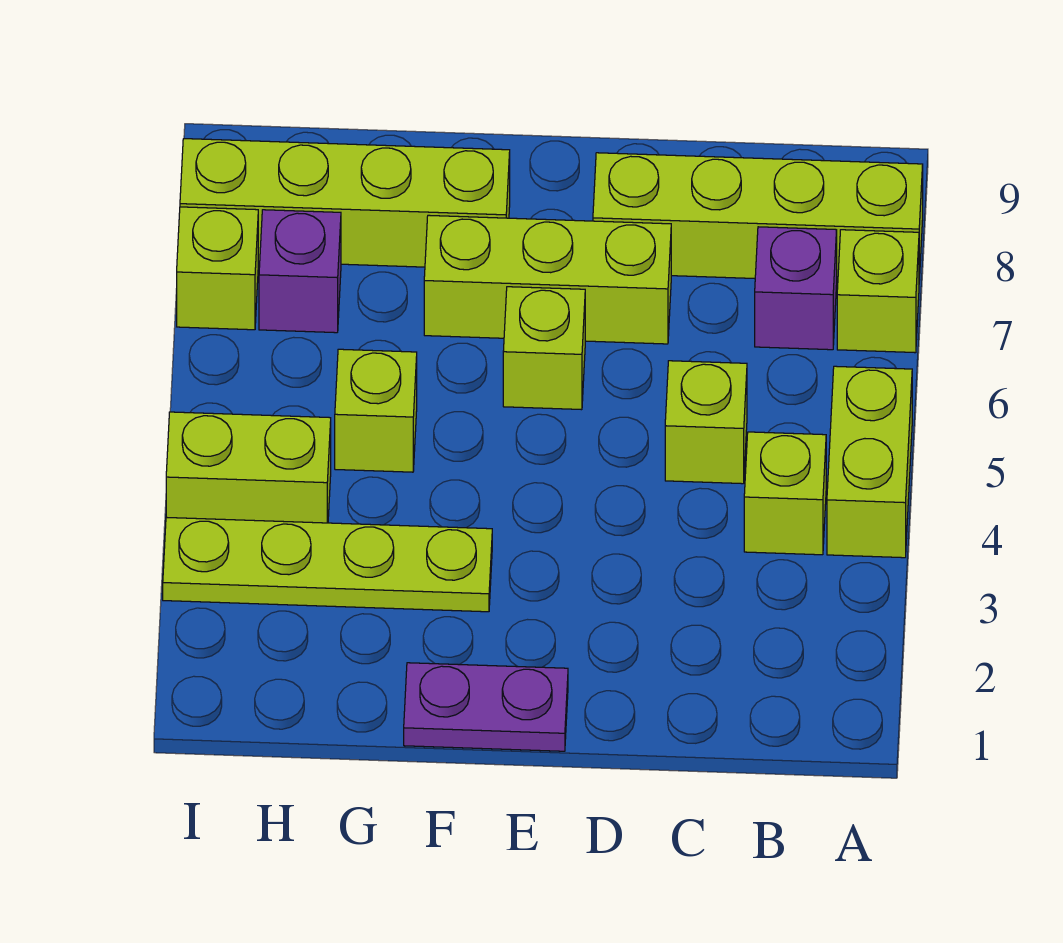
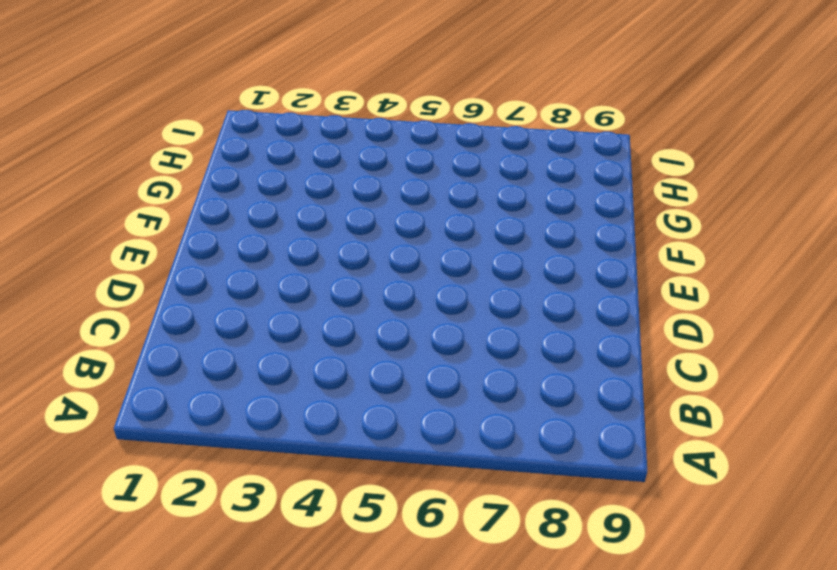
none -> lime brick A4:A5 level 1
none -> lime brick A7 level 1
none -> lime brick A8:D8 level 1

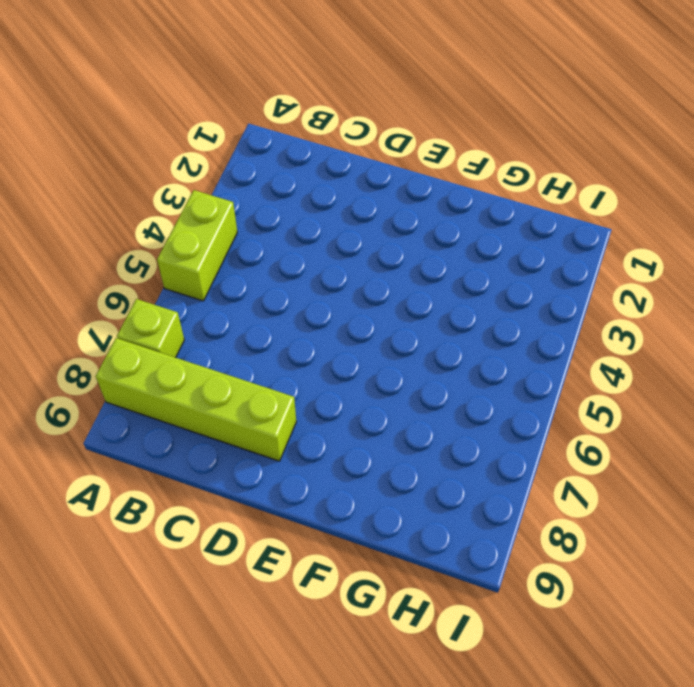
none -> lime brick B4 level 1
none -> purple brick B7 level 1
none -> lime brick C5 level 1

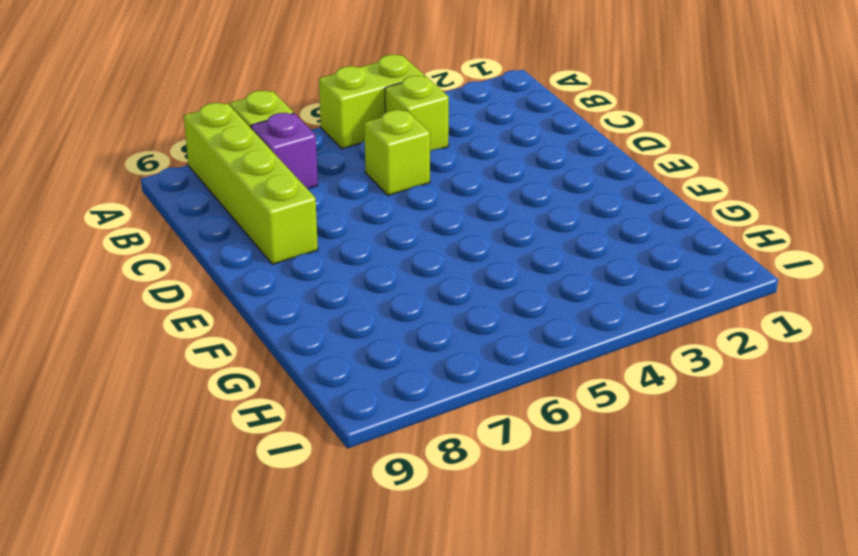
none -> lime brick D7:F7 level 1
none -> purple plate E1:F1 level 1
none -> lime brick E6 level 1

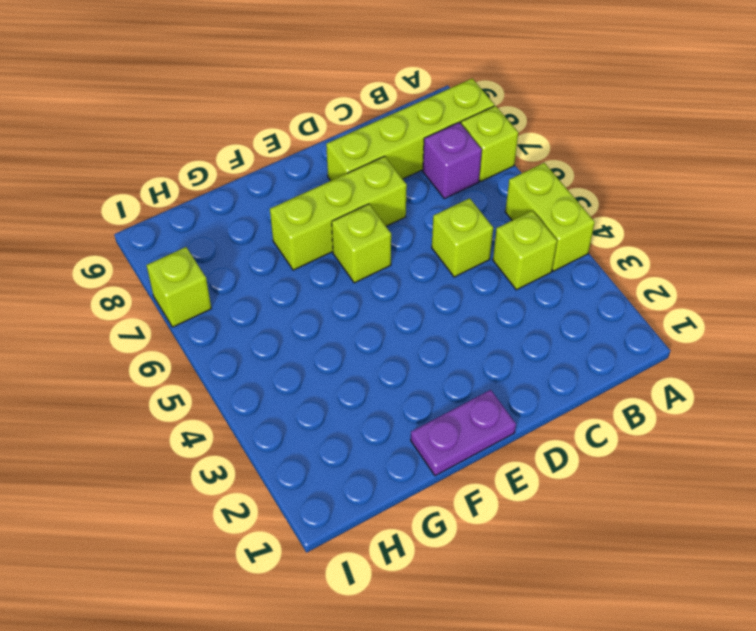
none -> lime plate F3:I3 level 1
none -> lime brick F8:I8 level 1
none -> lime brick G5 level 1

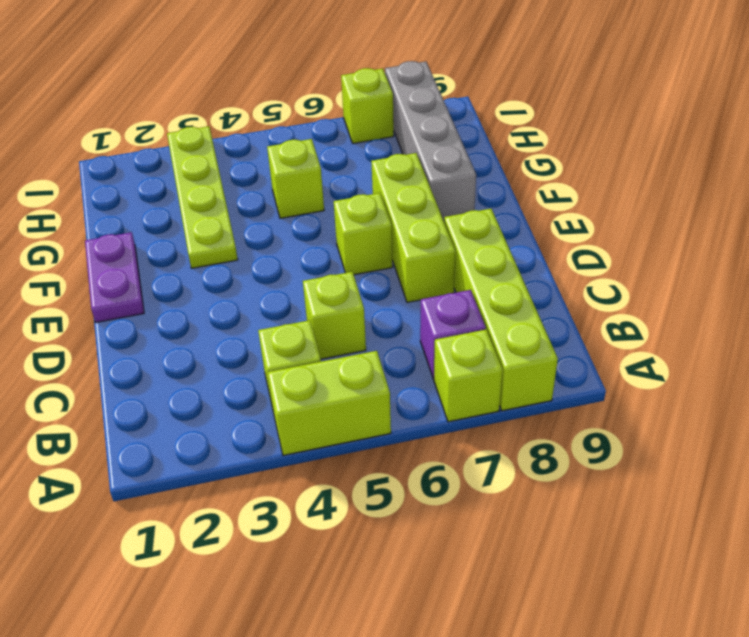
grey brick F8:I8 level 1 -> lime brick F8:I8 level 1
none -> lime brick H4:I4 level 1
none -> purple brick H7 level 1

